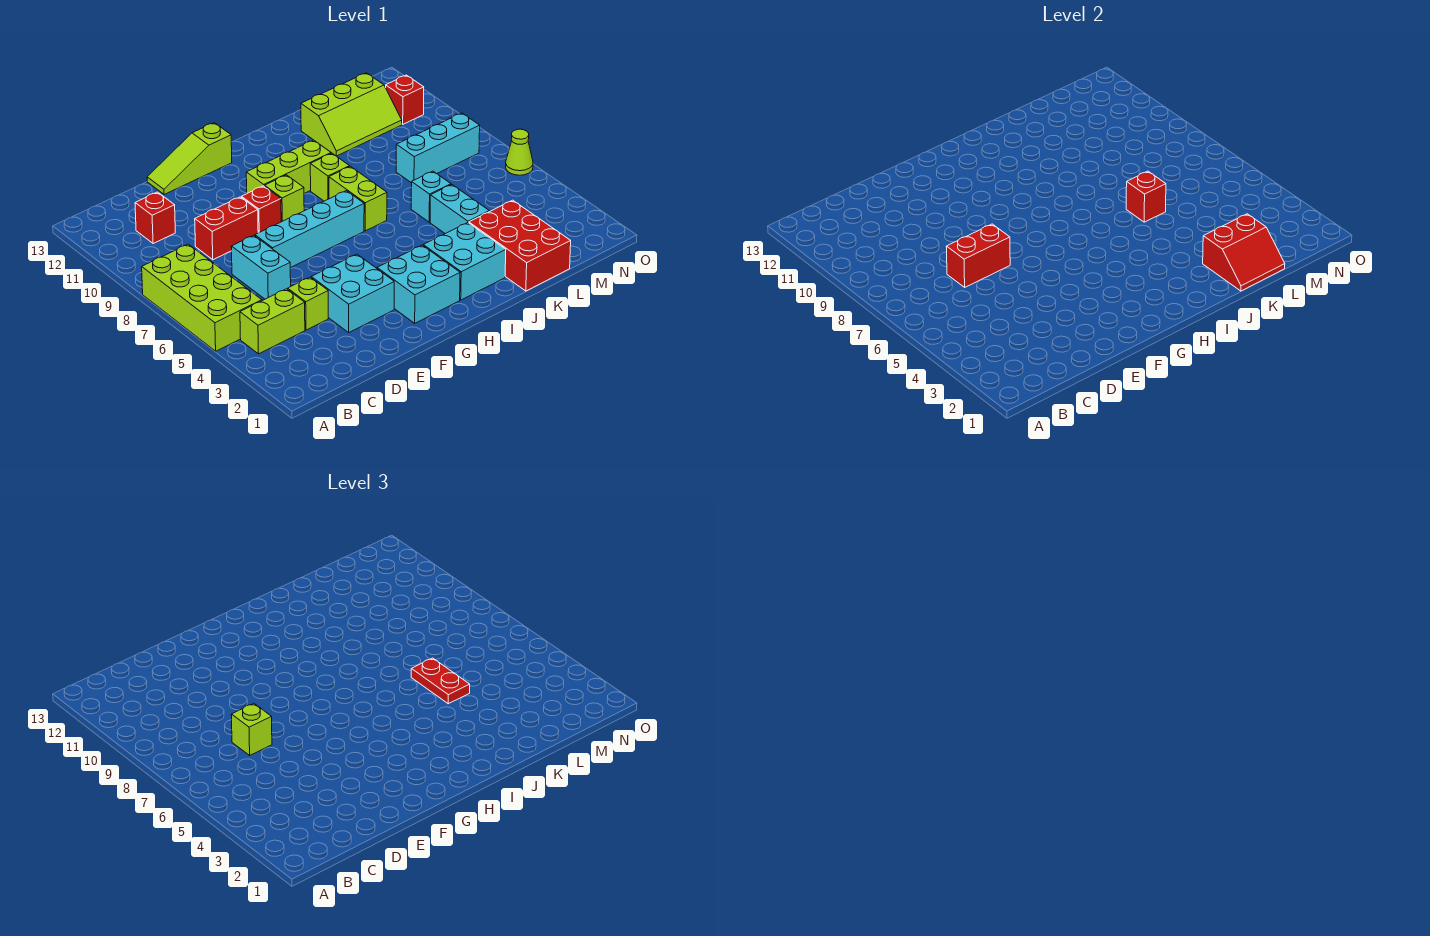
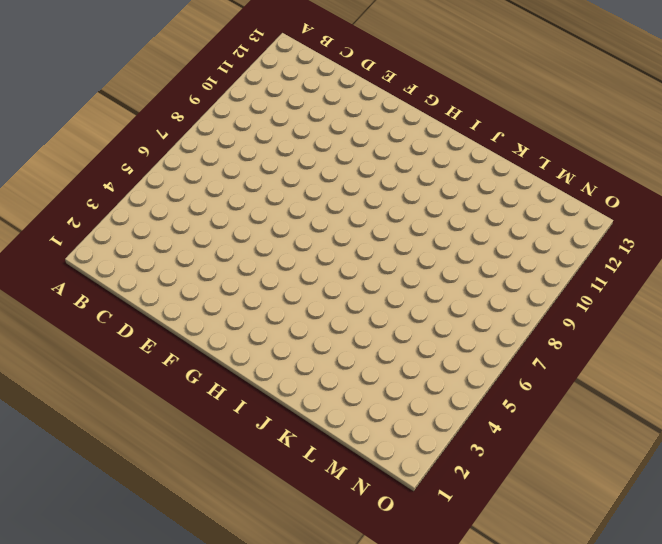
none -> lime brick A5:B8 level 1
none -> lime brick B4:C4 level 1
none -> red brick C11 level 1

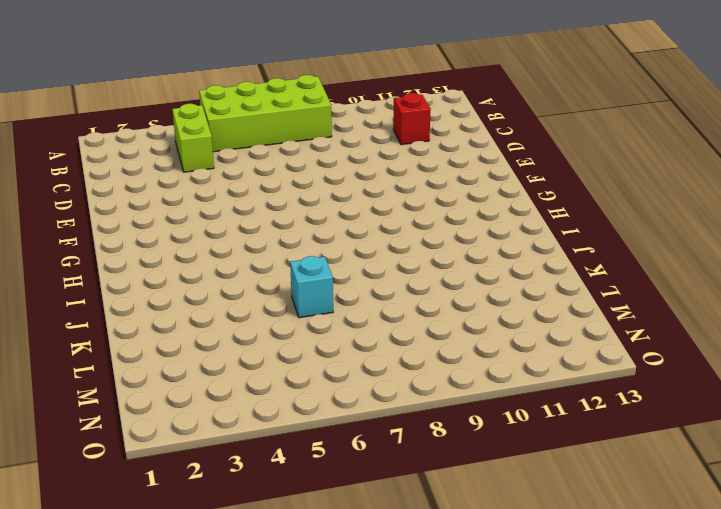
none -> lime brick D4 level 1
none -> cyan brick D6:D7 level 1
none -> red brick D9:E9 level 1

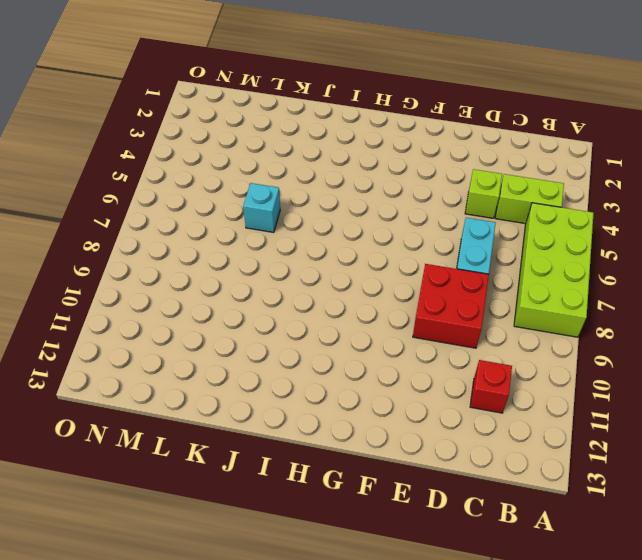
red brick D8:E9 level 1 -> red brick D9:E9 level 1
none -> cyan brick E3:F4 level 1
none -> cyan brick E7:H7 level 1
none -> lime slope E13:G13 level 1 top G

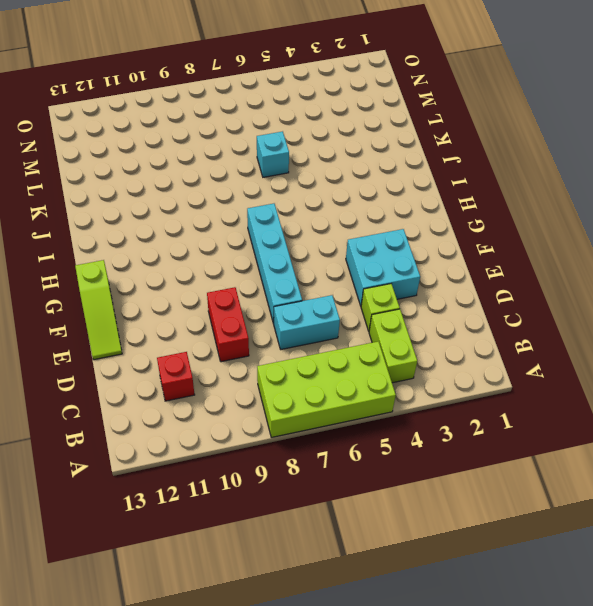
none -> red brick F9 level 1
none -> cyan brick G2:H3 level 1
none -> lime brick G9 level 1

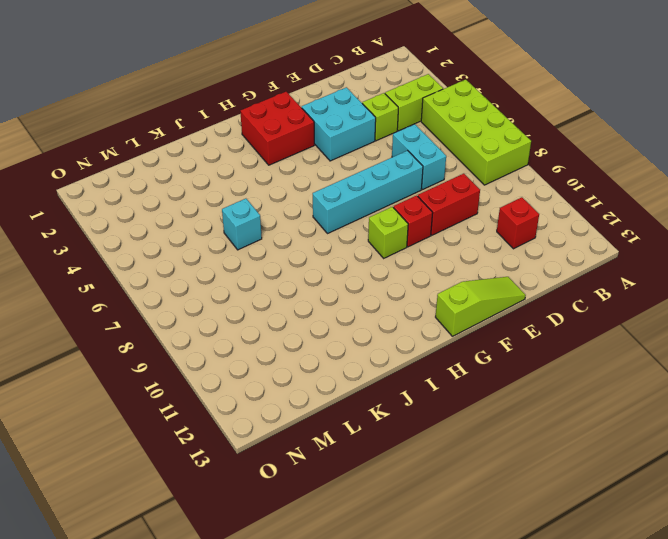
red brick G2:H3 level 1 -> cyan brick G2:H3 level 1
none -> lime brick G10:I10 level 1
none -> cyan brick I2:J3 level 1
none -> lime brick I7:I8 level 1

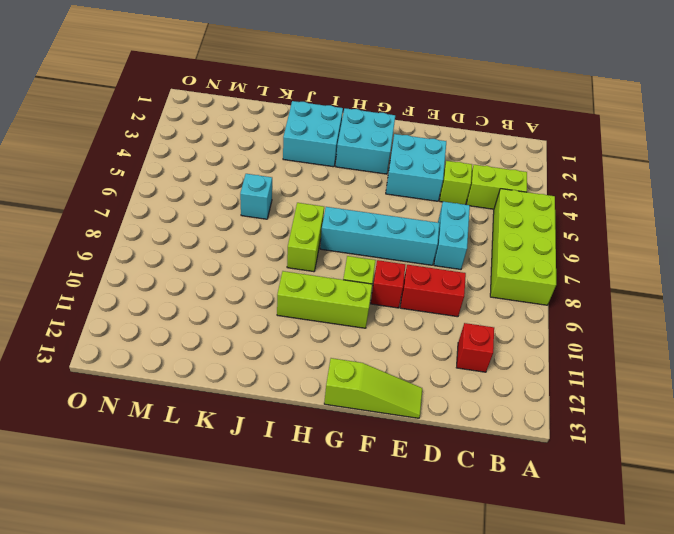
none -> lime brick I9 level 1
none -> red brick K1:L3 level 1
none -> cyan brick K4:K5 level 1

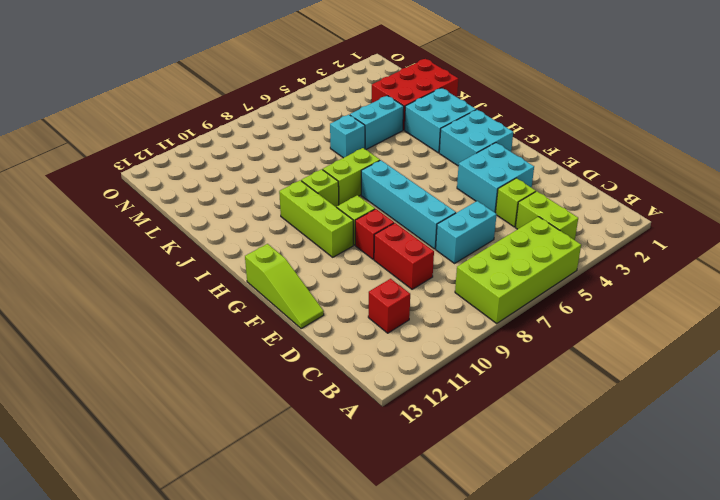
none -> lime slope K11:M12 level 1 top 12
none -> cyan brick L8:N8 level 1
none -> red brick N11 level 1

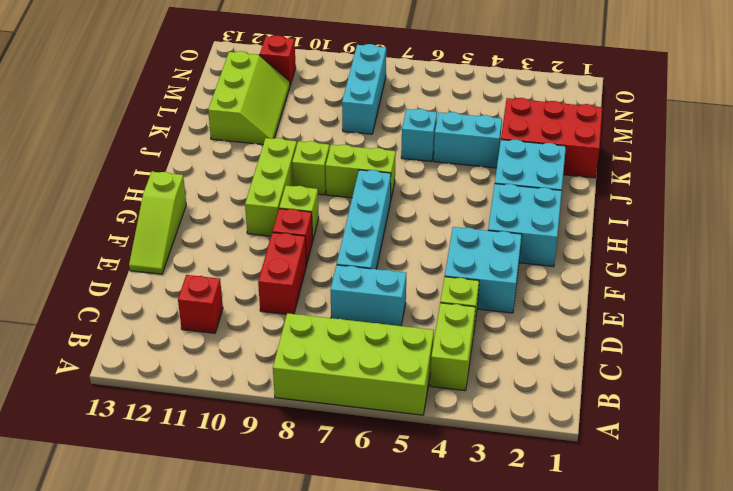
none -> lime cone O6 level 1
none -> red brick D7:E7 level 2
none -> red slope K1:L2 level 2 top 2

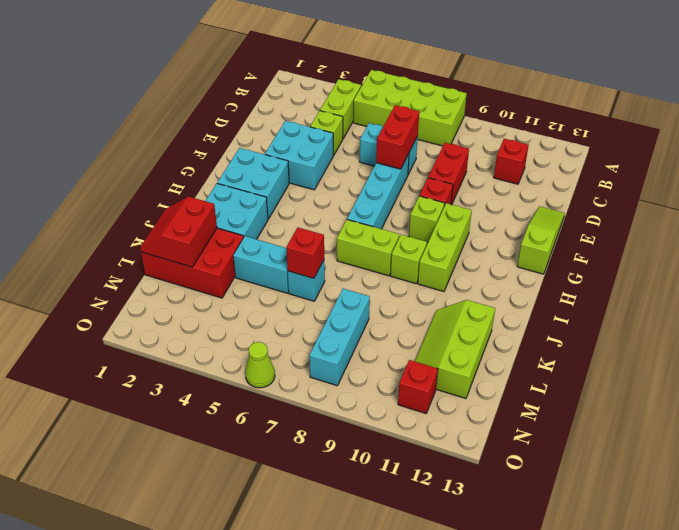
none -> lime brick D7 level 3
none -> red plate K5:K6 level 3

